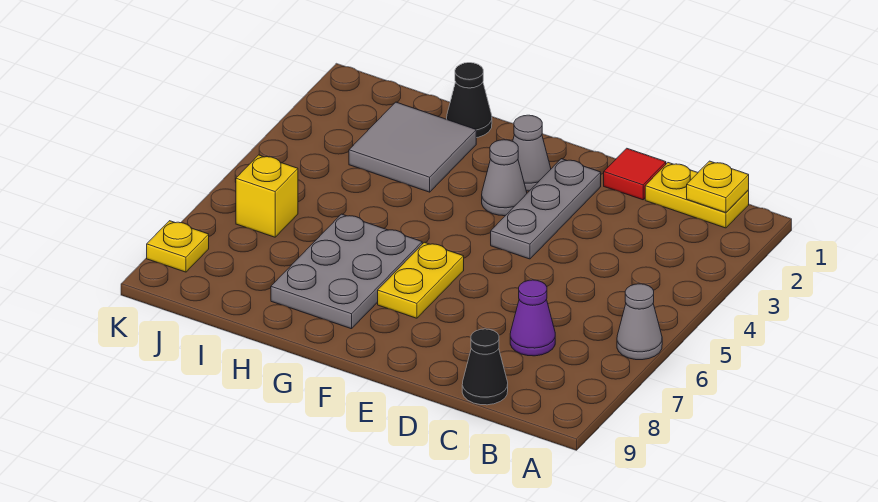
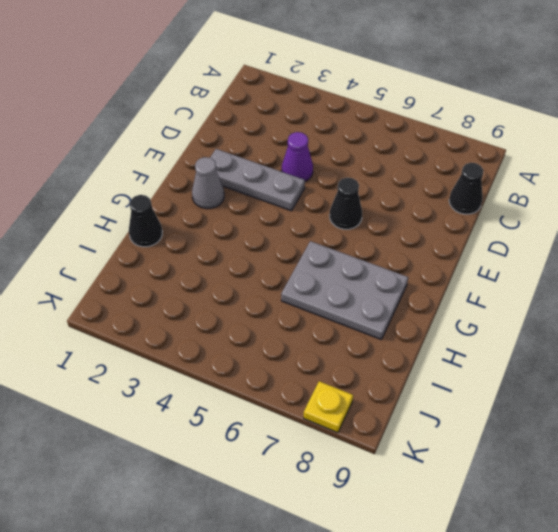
purple cone D4 level 1 -> purple cone C7 level 1
black cone E6 level 1 -> none
none -> grey cone A6 level 1
none -> yellow plate B1:C1 level 1
none -> red tile D1 level 1

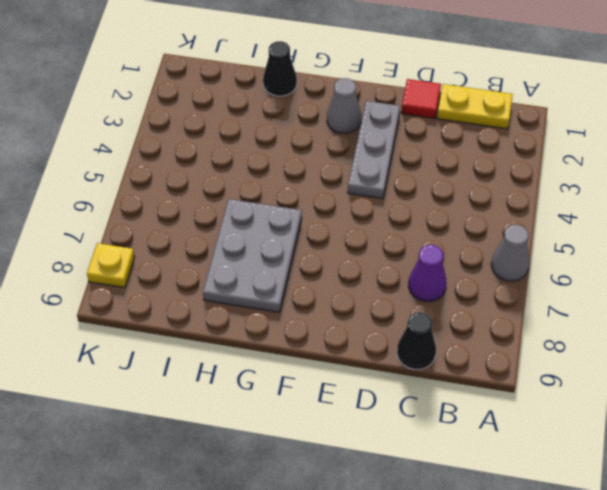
none -> grey cone F3 level 1
none -> yellow plate F6:F7 level 1
none -> grey tile H2:I3 level 1

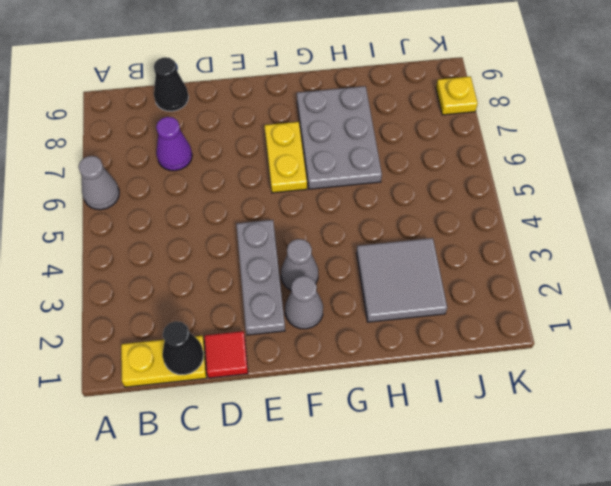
black cone C1 level 2 -> black cone H1 level 1
none -> yellow brick J6 level 1
none -> yellow plate B1 level 2

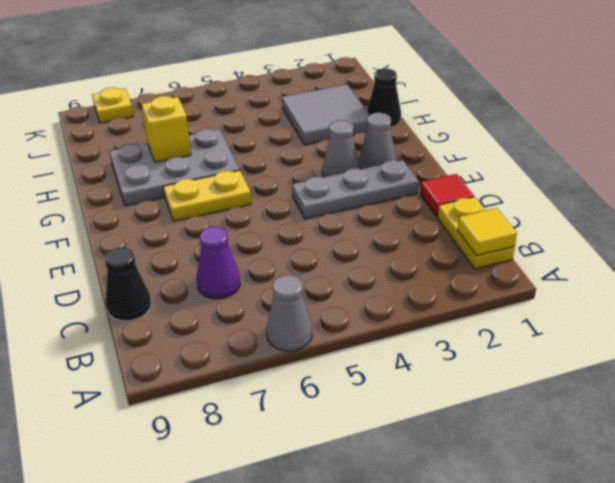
yellow tile B1 level 2 -> yellow plate B1 level 2
yellow brick H7 level 2 -> yellow brick J6 level 1

